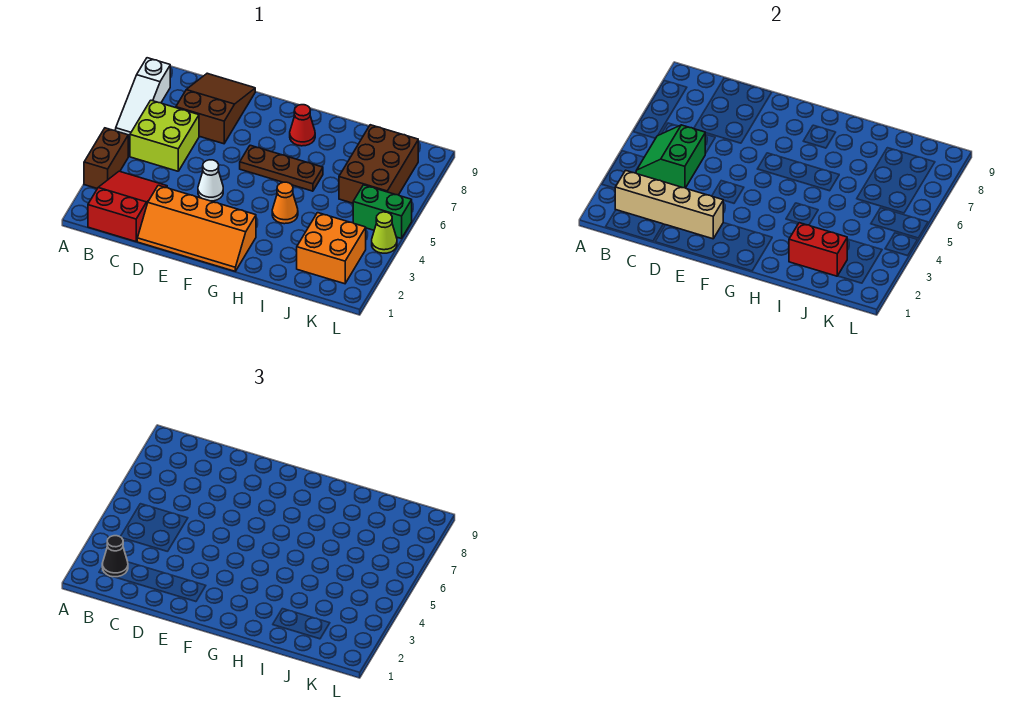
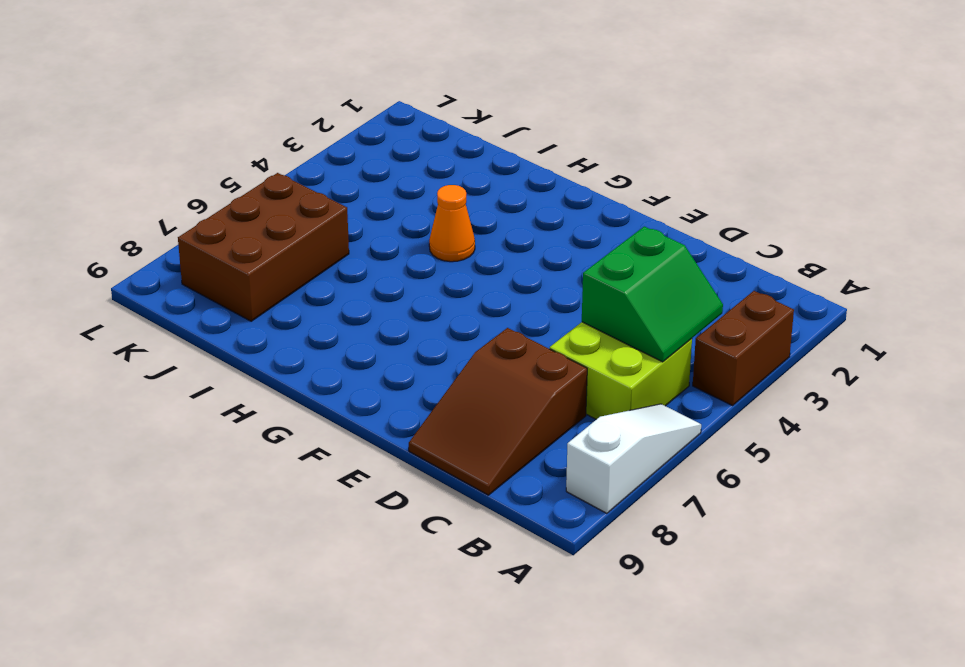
none -> red slope B1:C3 level 1 top 1
none -> orange slope D1:G2 level 1 top 2
none -> white cone E4 level 1

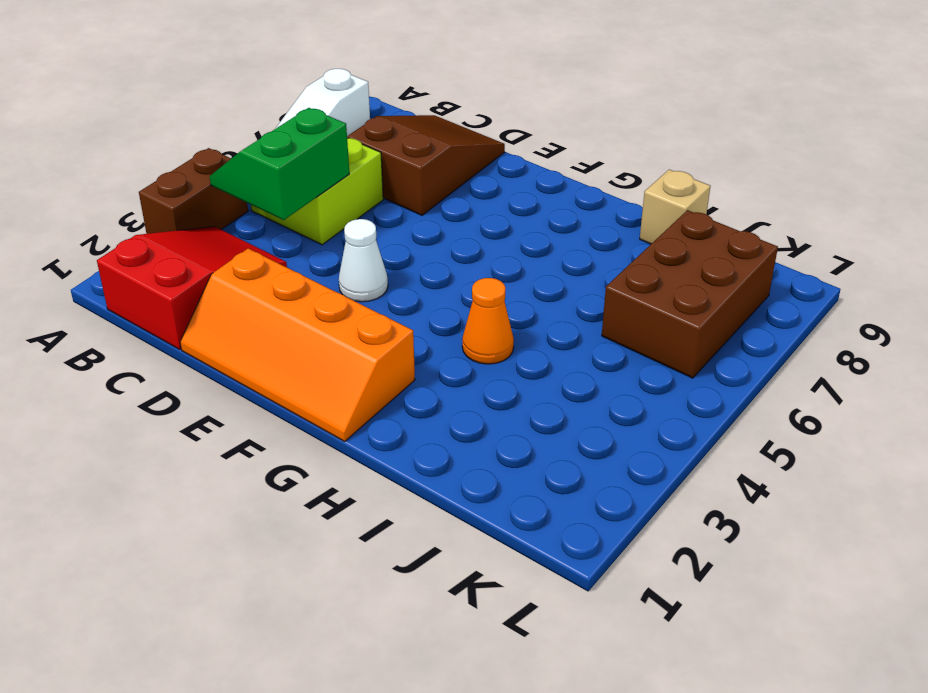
tan brick I9 level 1 -> none
none -> brown plate F6:H6 level 1
none -> red cone G8 level 1
none -> orange brick J2:K3 level 1

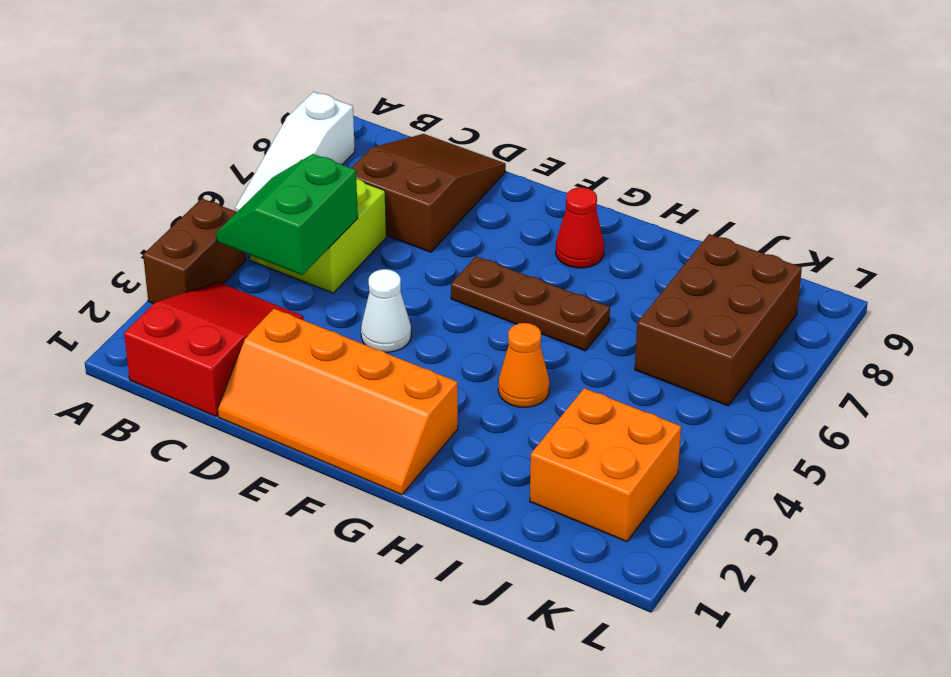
none -> green brick K5:L5 level 1
none -> lime cone L4 level 1
none -> tan brick B2:E2 level 2

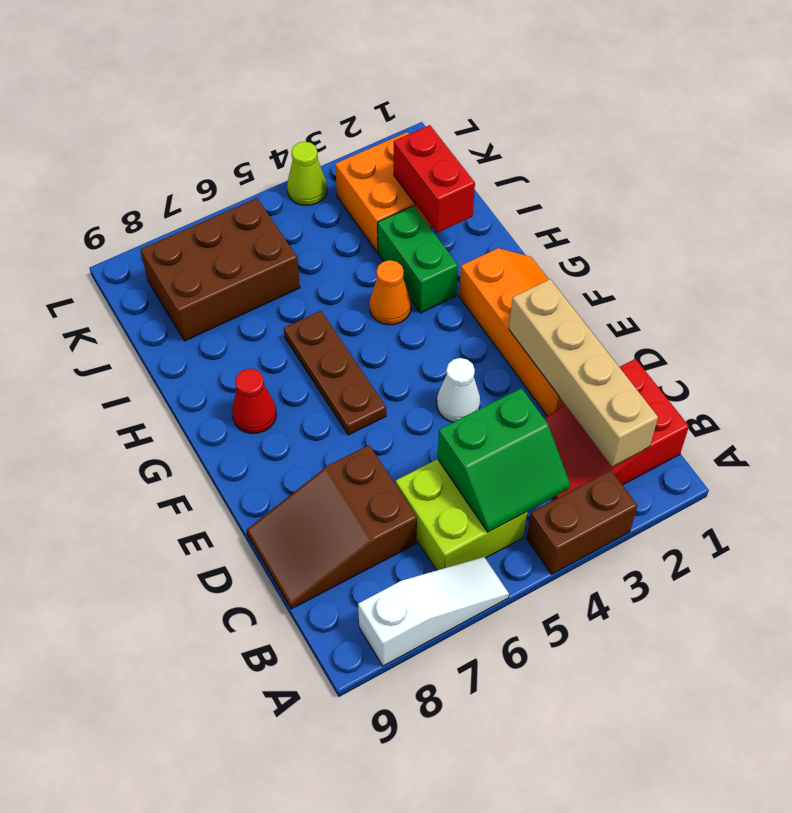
green brick H3:I3 level 1 -> green brick K5:L5 level 1
none -> black cone B2 level 3

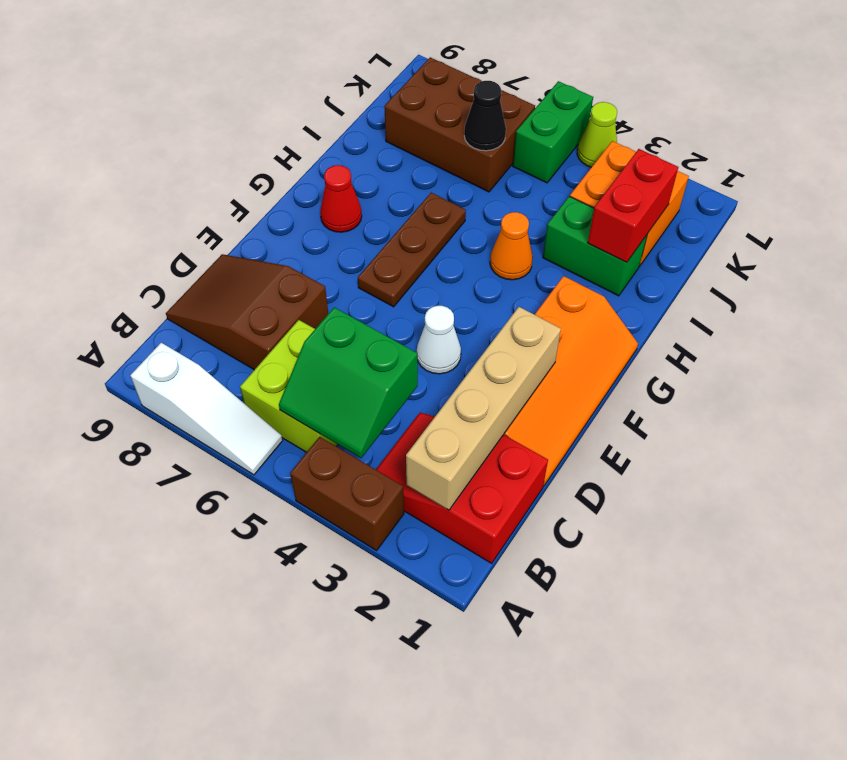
green brick I2:I3 level 1 -> none
black cone J6 level 2 -> black cone B2 level 3

